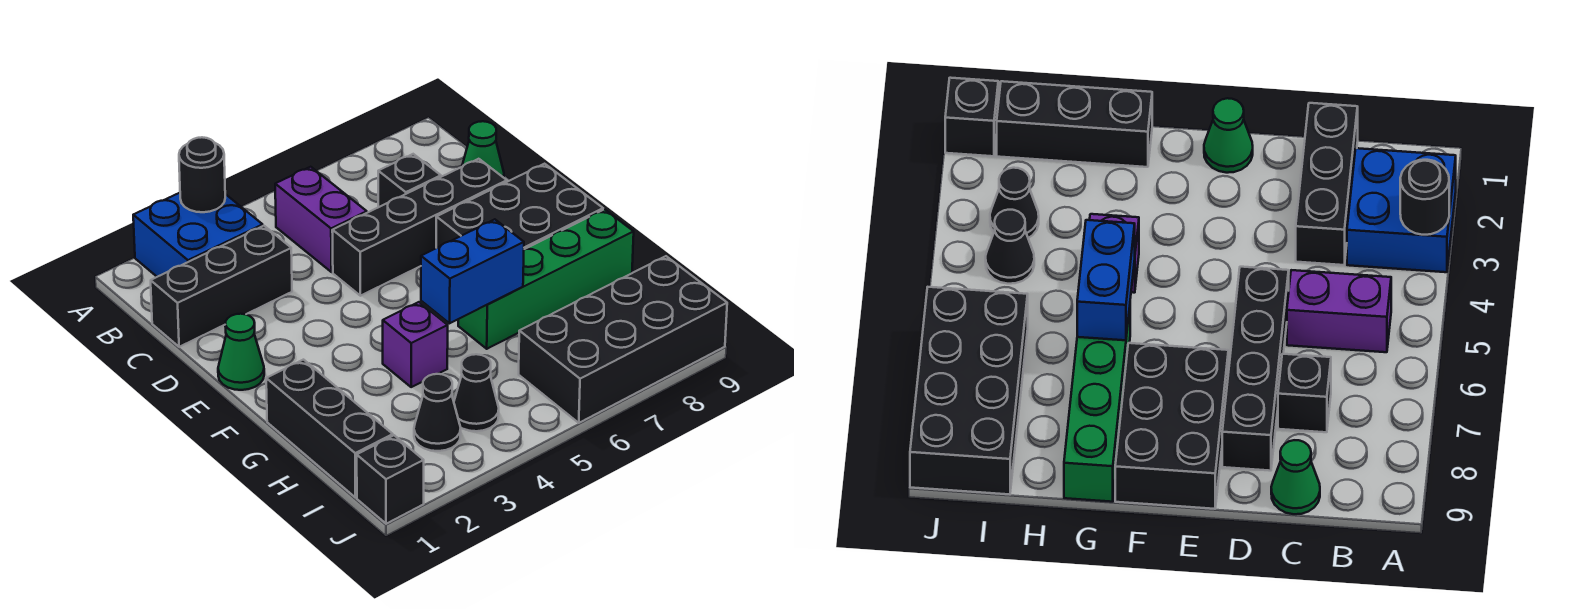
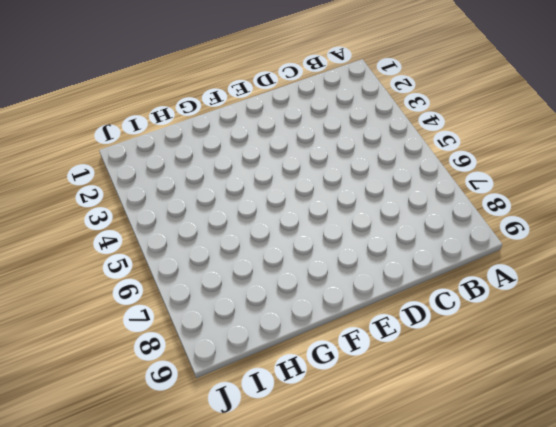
none -> blue brick A2:B3 level 1
none -> purple brick B5:C5 level 1
none -> black brick C1:C3 level 1

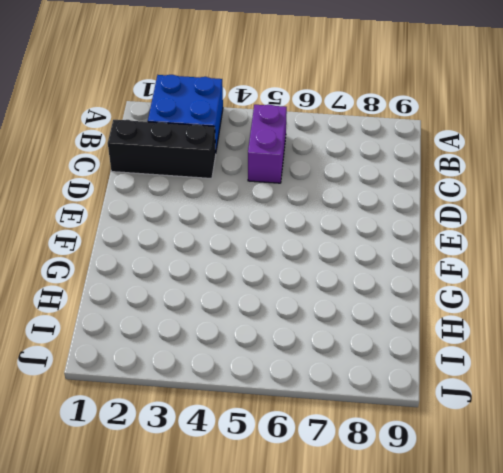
none -> black brick C7 level 1
none -> green cone C9 level 1
none -> black brick D5:D8 level 1

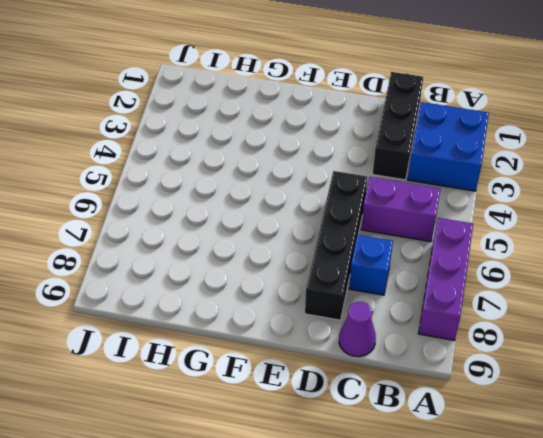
purple brick A6:A8 level 1 -> none
blue brick C7 level 1 -> black brick C7 level 1
purple cone C9 level 1 -> green cone C9 level 1
none -> green cone E1 level 1
none -> black brick E7:F9 level 1
none -> black brick G1:I1 level 1

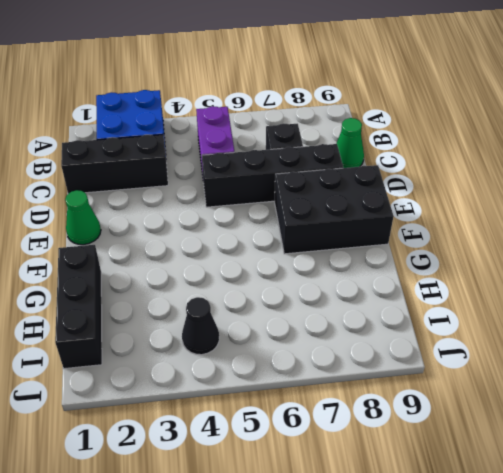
none -> purple brick G4 level 1
none -> green brick G6:G9 level 1
none -> black cone I3 level 1

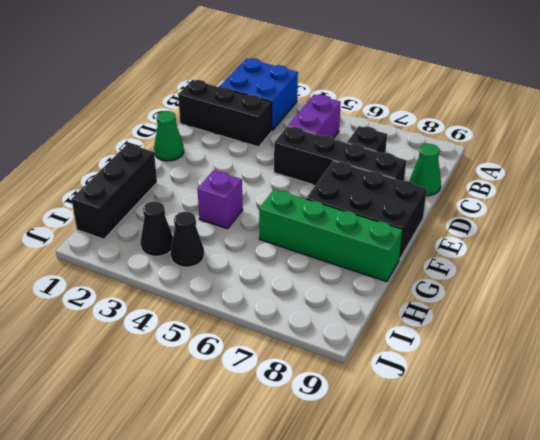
none -> black brick I6:J9 level 1
none -> black brick J1 level 1
none -> black round brick A3 level 2

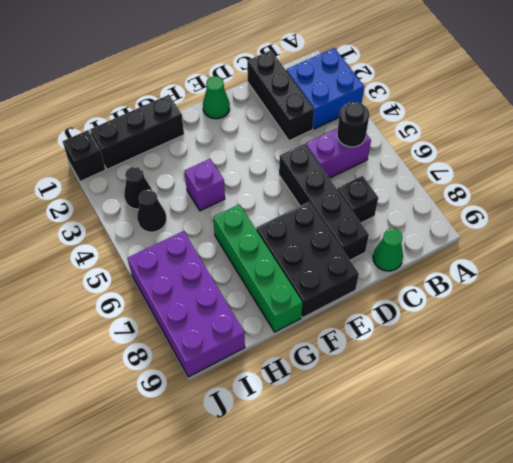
black round brick B5 level 2 -> black round brick A3 level 2
purple brick I6:J9 level 1 -> black brick I6:J9 level 1
none -> blue brick G5:G6 level 2

